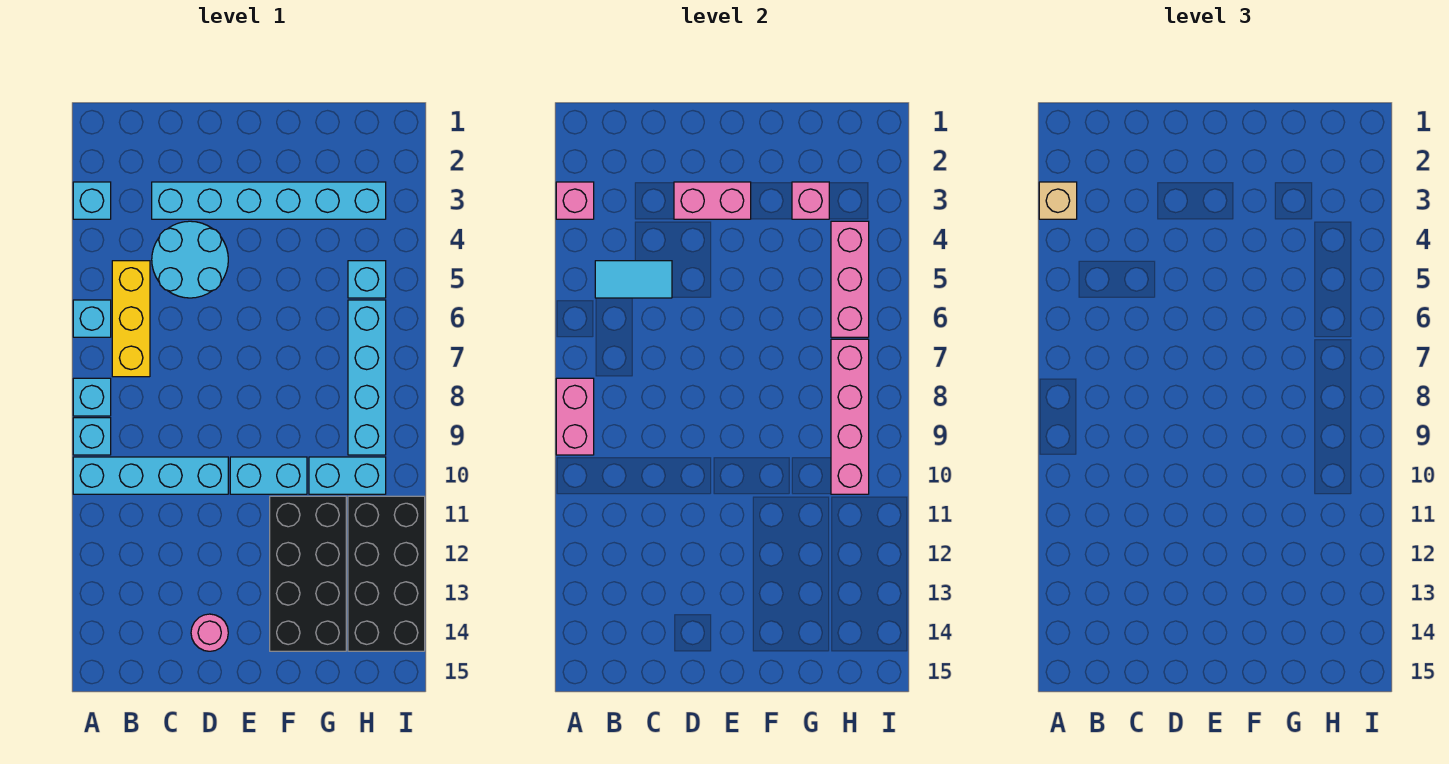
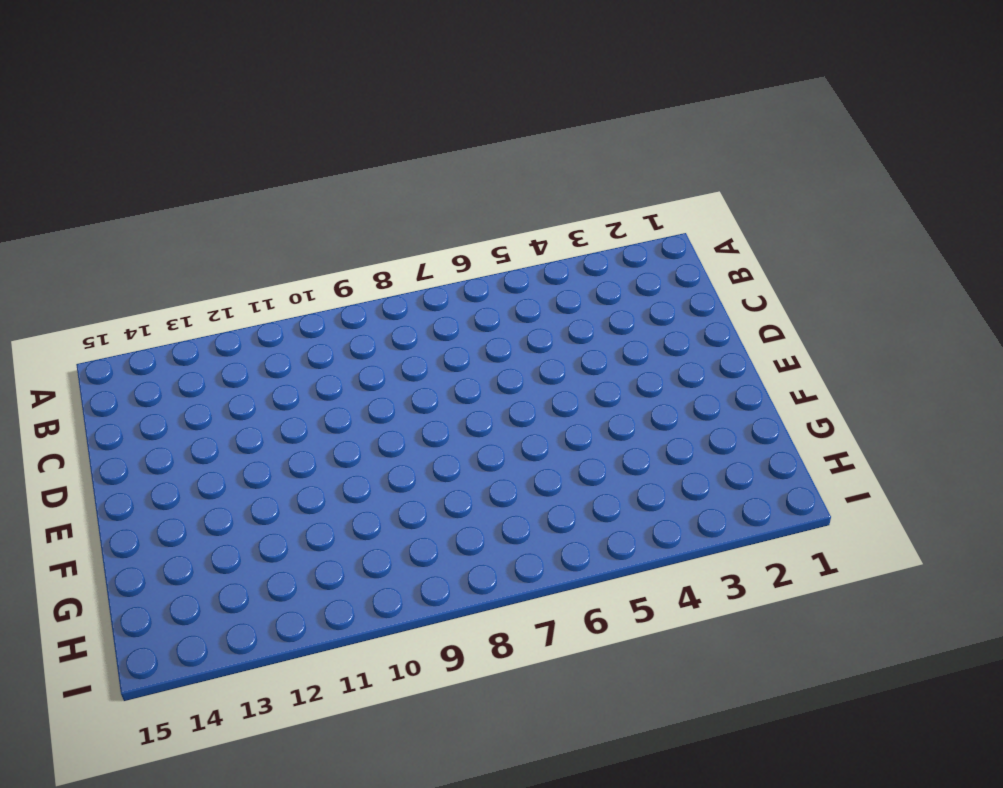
none -> cyan brick A3 level 1
none -> cyan brick A6 level 1
none -> cyan brick A8 level 1

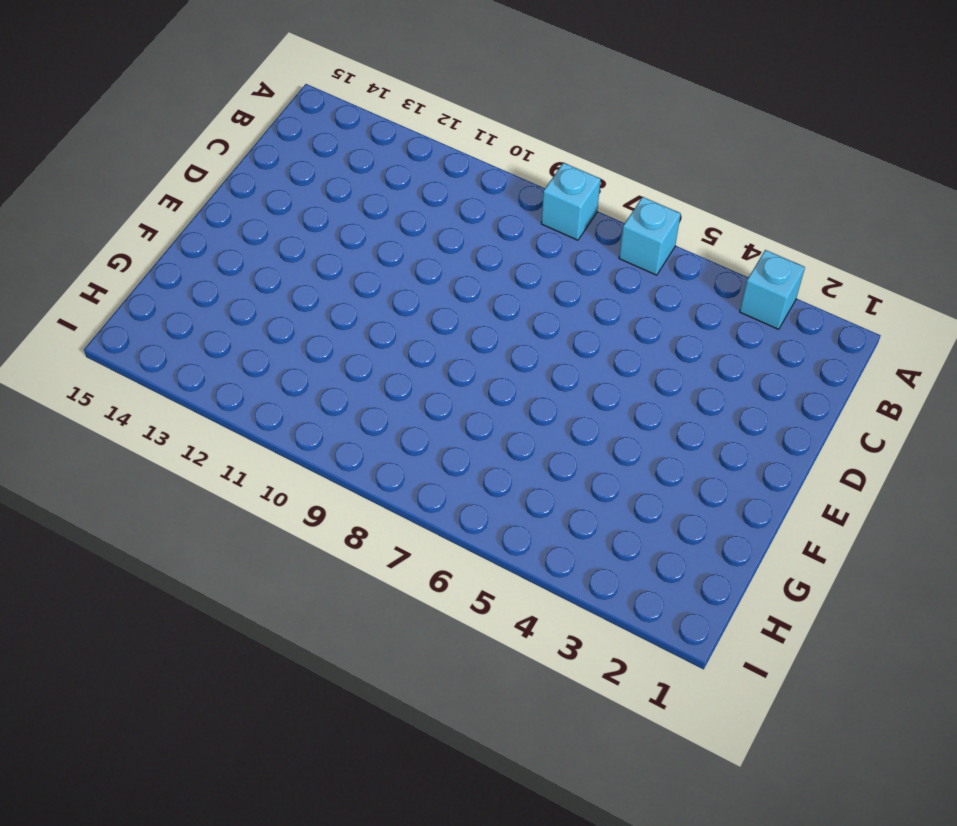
none -> cyan brick A9 level 1
none -> cyan brick A10:D10 level 1
none -> yellow brick B5:B7 level 1

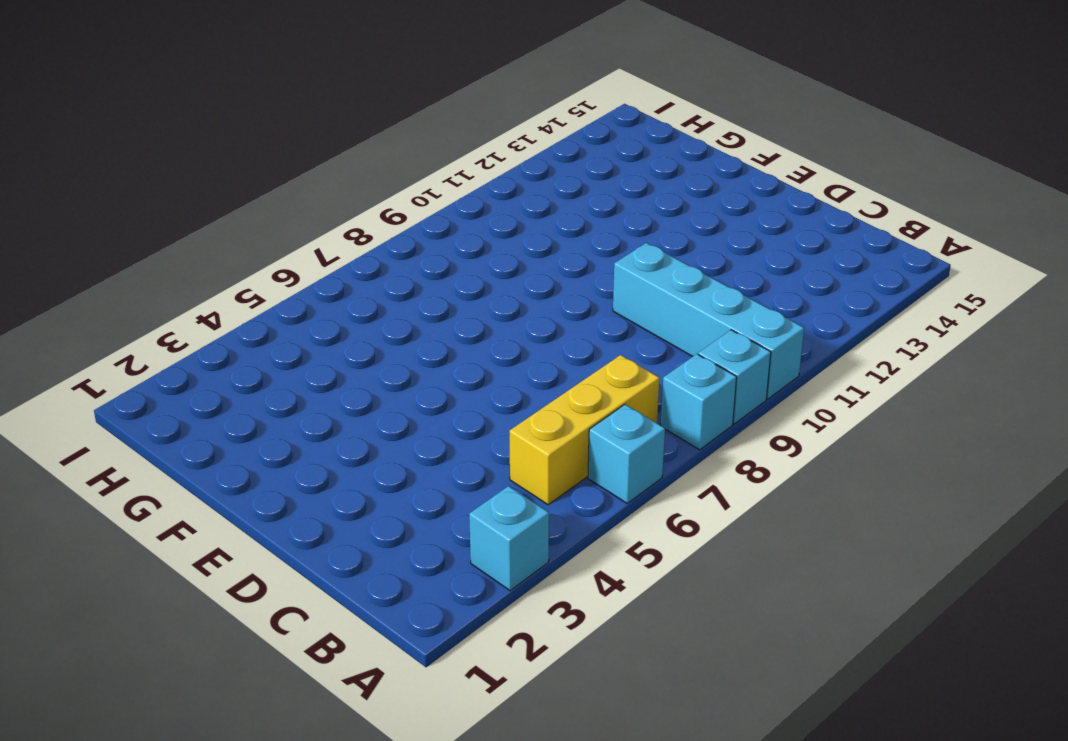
none -> cyan brick C3:H3 level 1
none -> cyan round brick C4:D5 level 1
none -> pink round brick D14 level 1

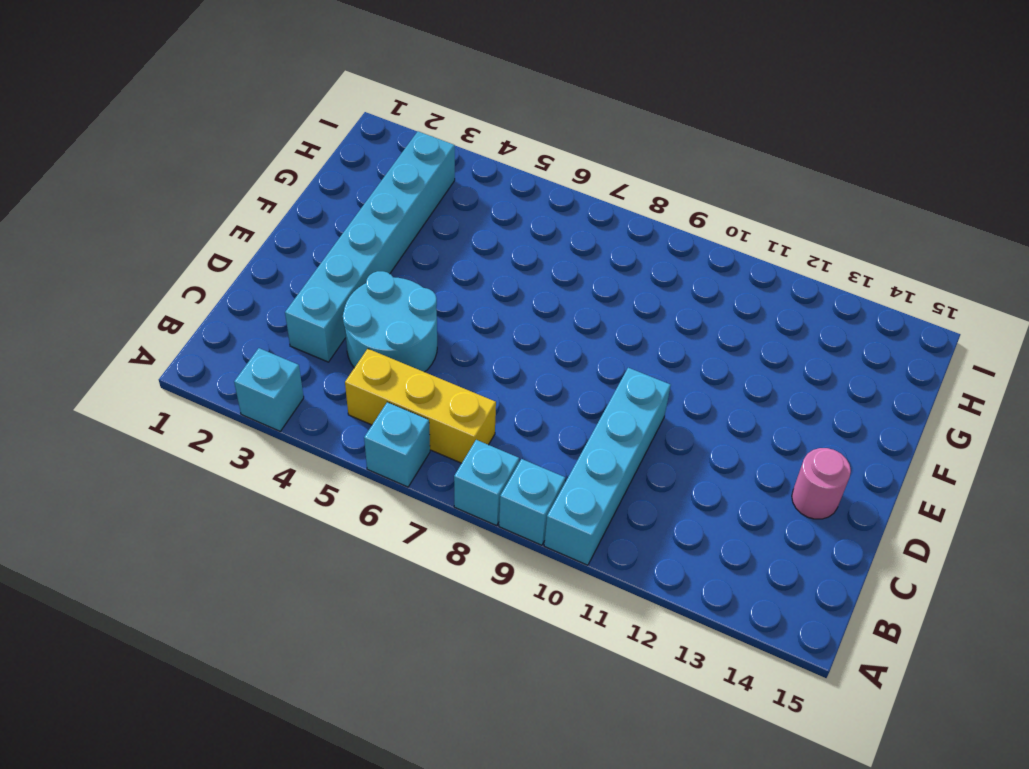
none -> cyan brick E10:F10 level 1
none -> black brick F11:G14 level 1
none -> cyan brick G10:H10 level 1

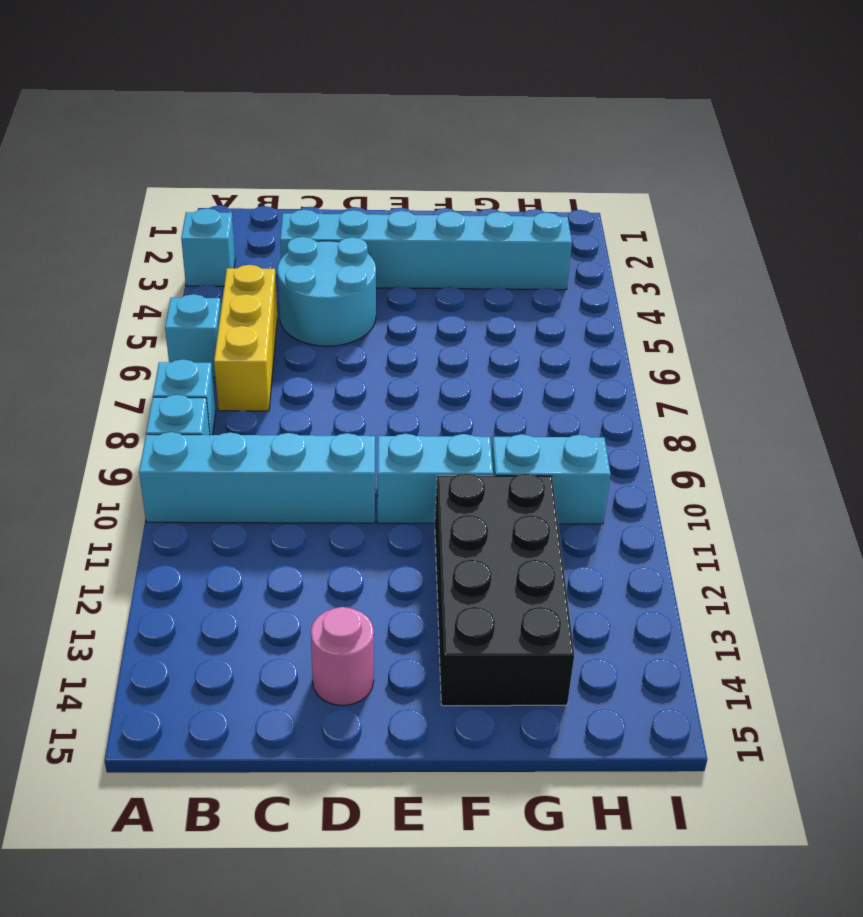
none -> cyan brick H5 level 1
none -> cyan brick H6:H9 level 1
none -> black brick H11:I14 level 1

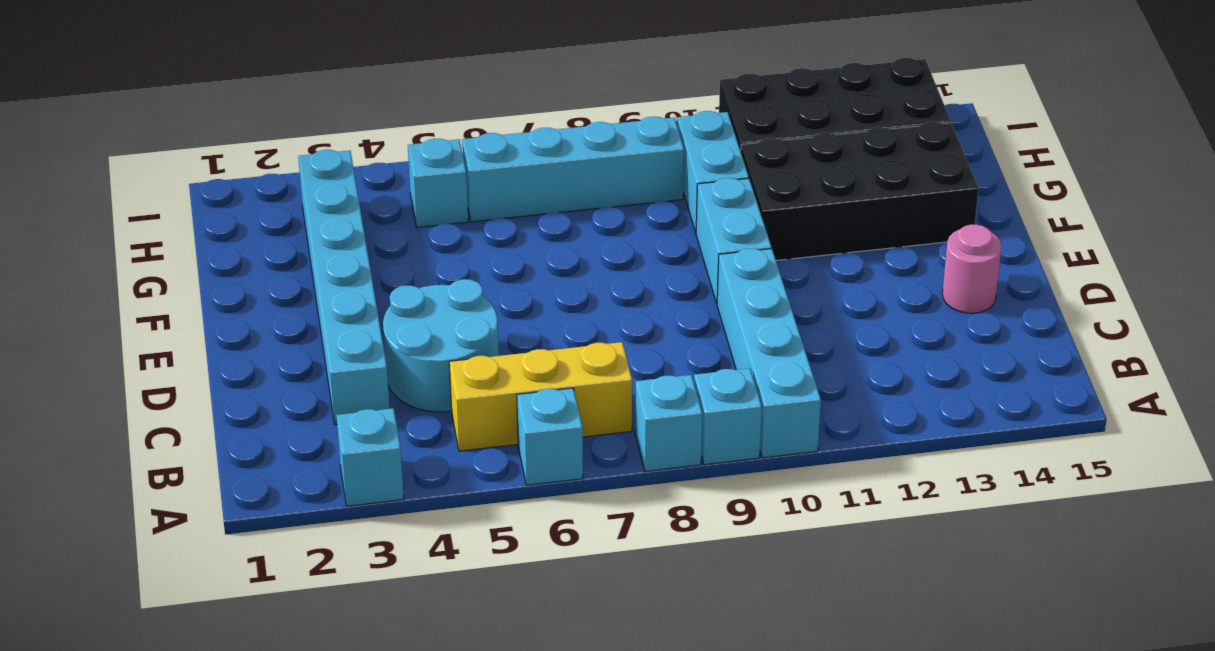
none -> pink brick A3 level 2
none -> pink brick A8:A9 level 2
none -> cyan tile B5:C5 level 2

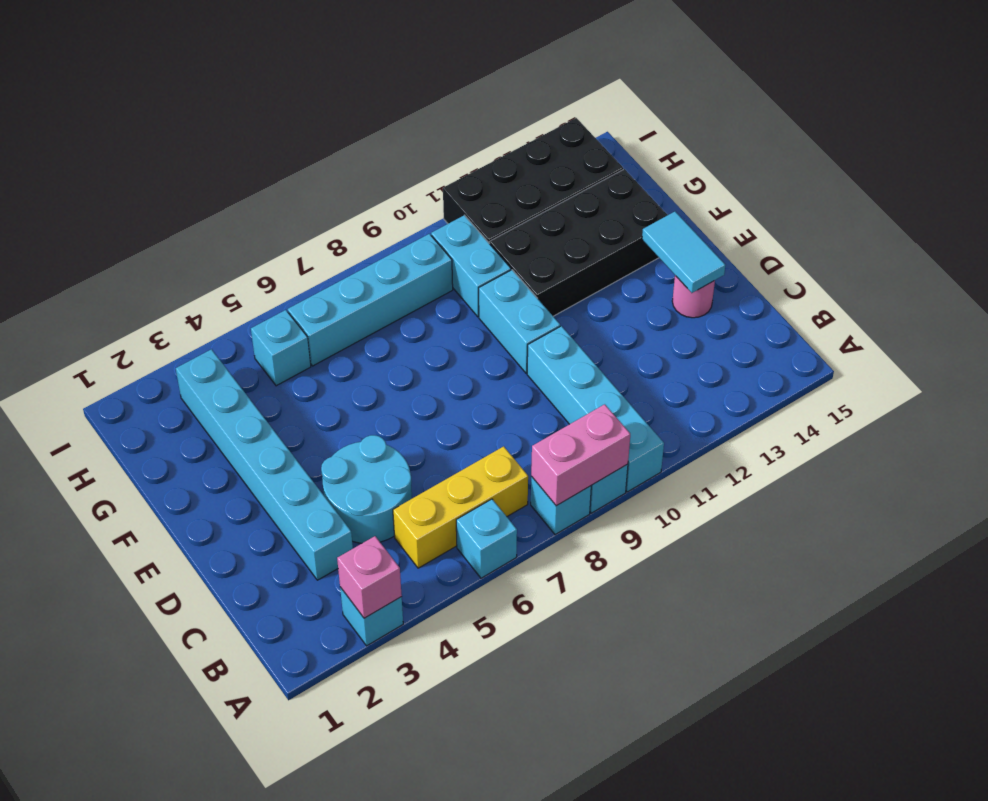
cyan tile D14:E14 level 2 -> cyan tile B5:C5 level 2
none -> pink brick D3:E3 level 2
none -> pink brick G3 level 2
none -> pink brick H4:H6 level 2

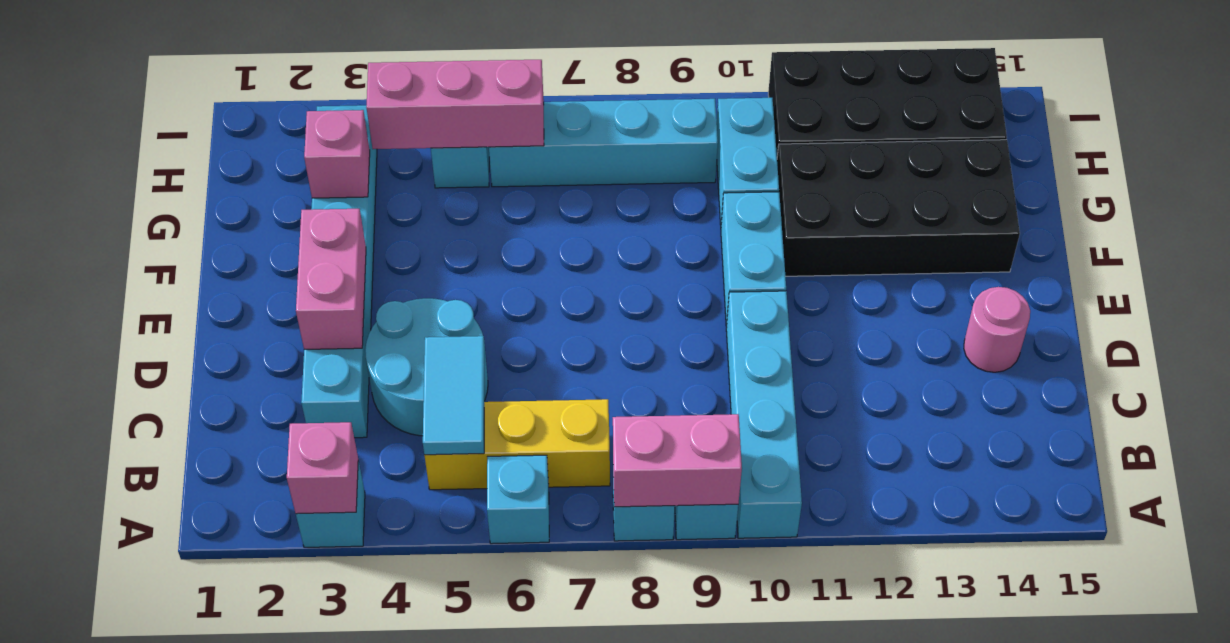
none -> pink brick H7:H10 level 2
none -> tan brick A3 level 3

